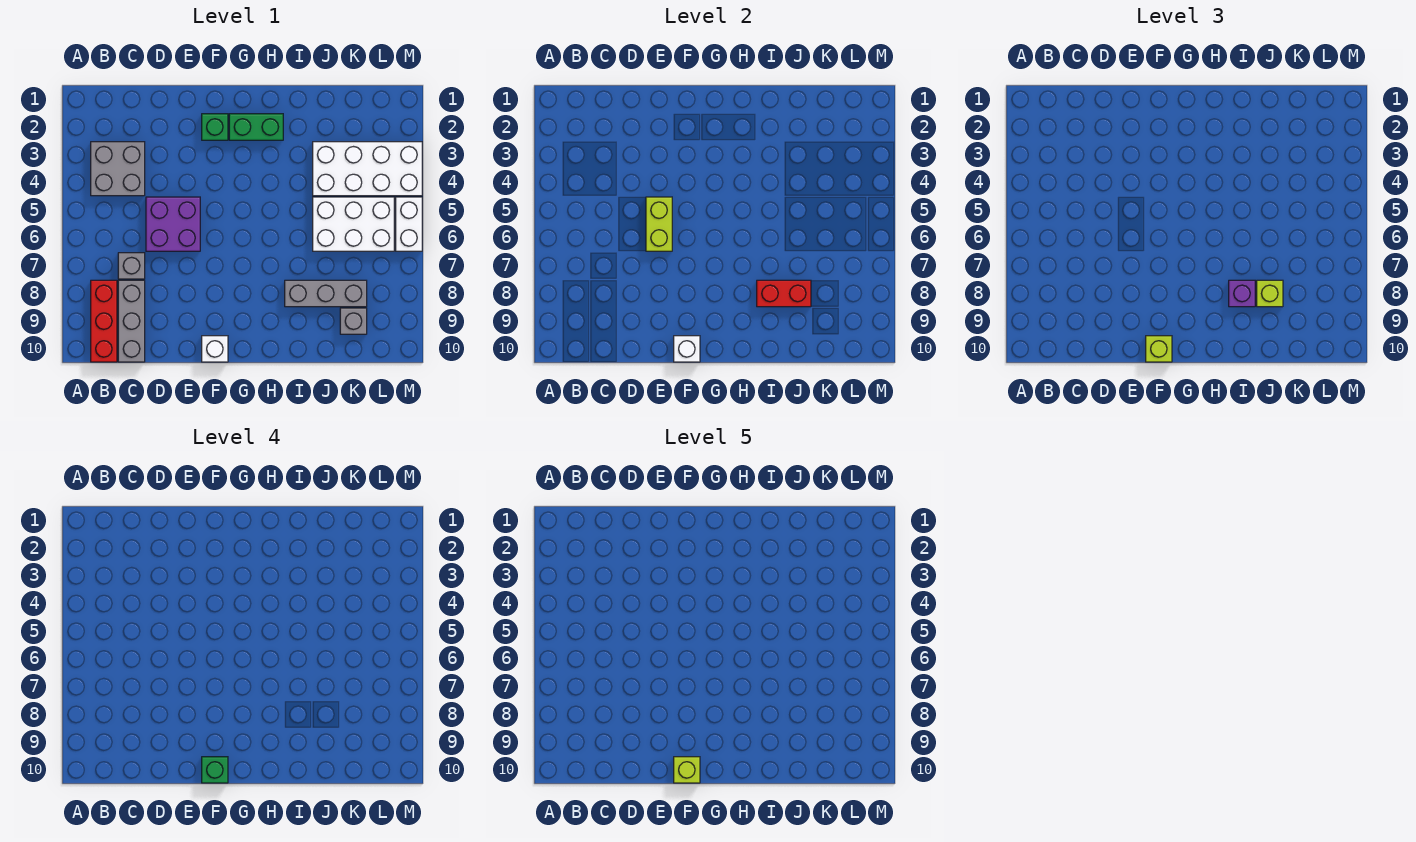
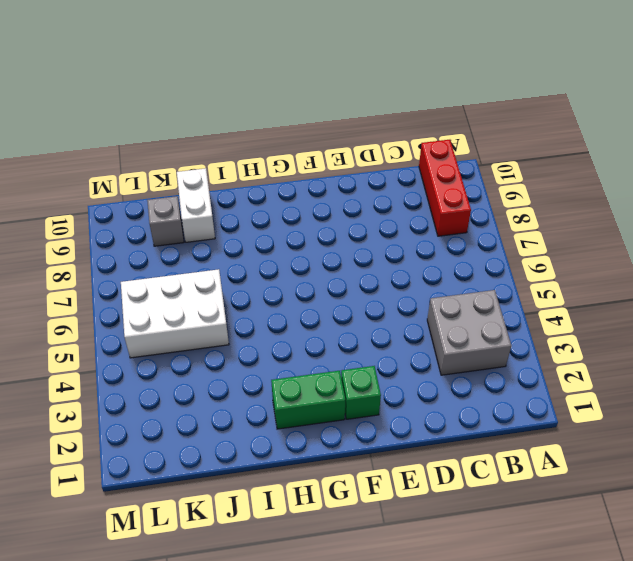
white brick J9:J10 level 1 -> white brick M5:M6 level 1
none -> grey brick C7 level 1
none -> grey brick C8:C10 level 1
none -> purple brick D5:E6 level 1

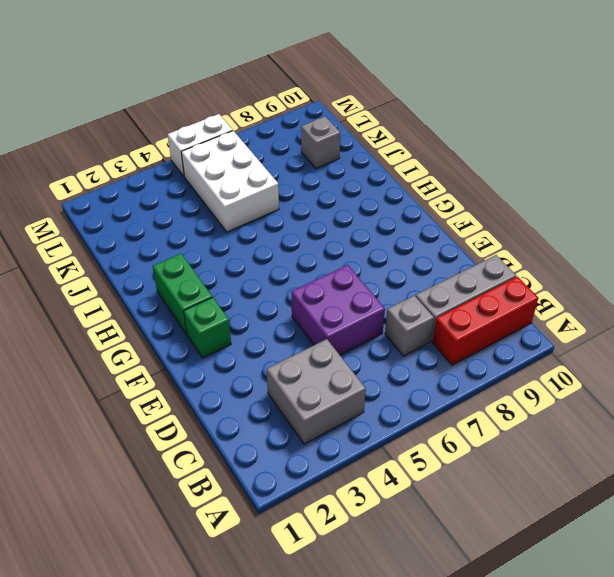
none -> white brick F10 level 1
none -> grey brick I8:K8 level 1
none -> white brick J3:M4 level 1

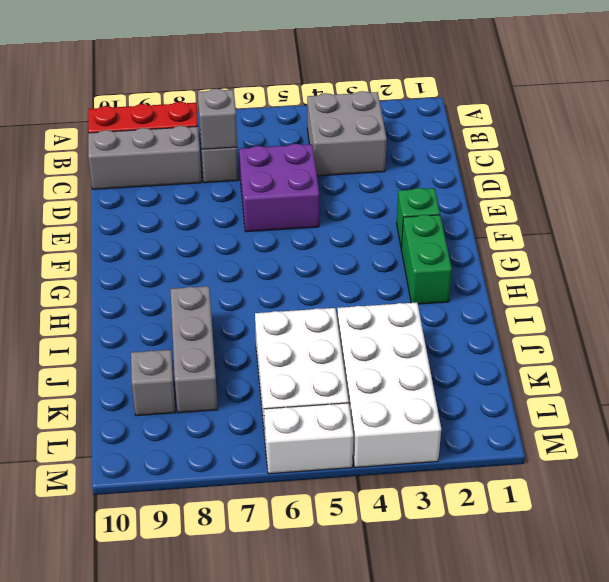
grey brick C7 level 2 -> none
none -> white brick F10 level 1
none -> lime brick E5:E6 level 2
none -> white brick F10 level 2

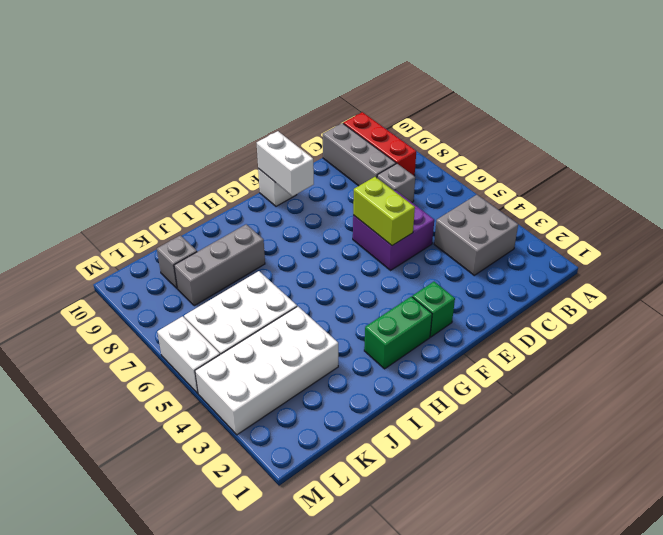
white brick F9:F10 level 2 -> white brick F10 level 2
none -> red brick I8:J8 level 2
none -> lime brick F10 level 3
none -> purple brick I8 level 3

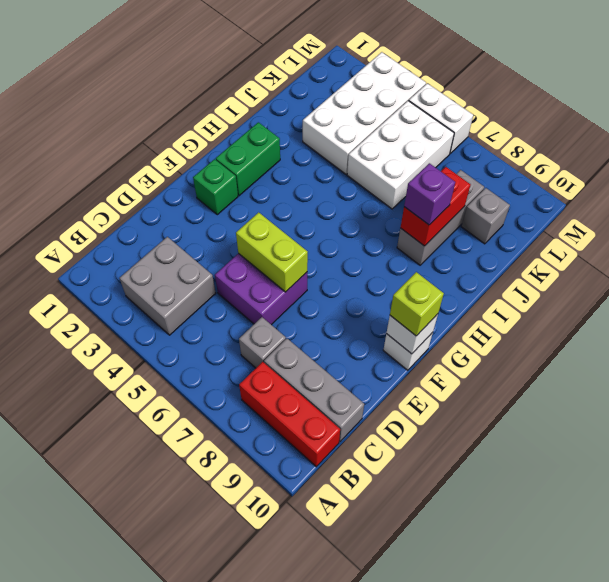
none -> lime brick J8 level 3
none -> green brick F10 level 4
none -> lime brick F10 level 5

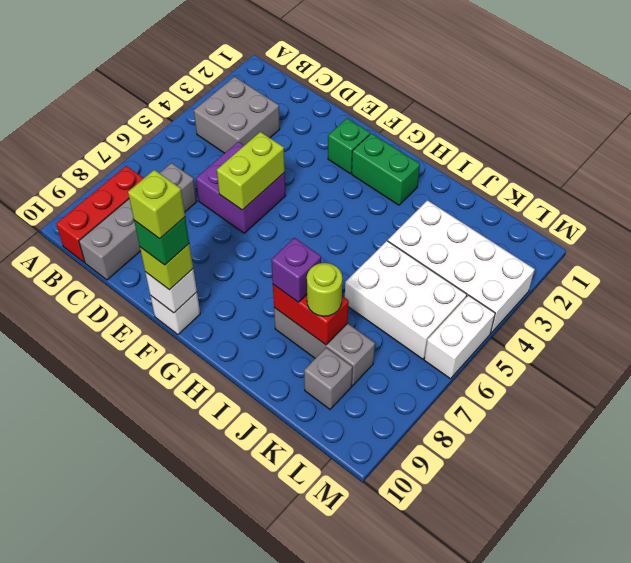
lime round brick J8 level 3 -> lime brick J8 level 3

